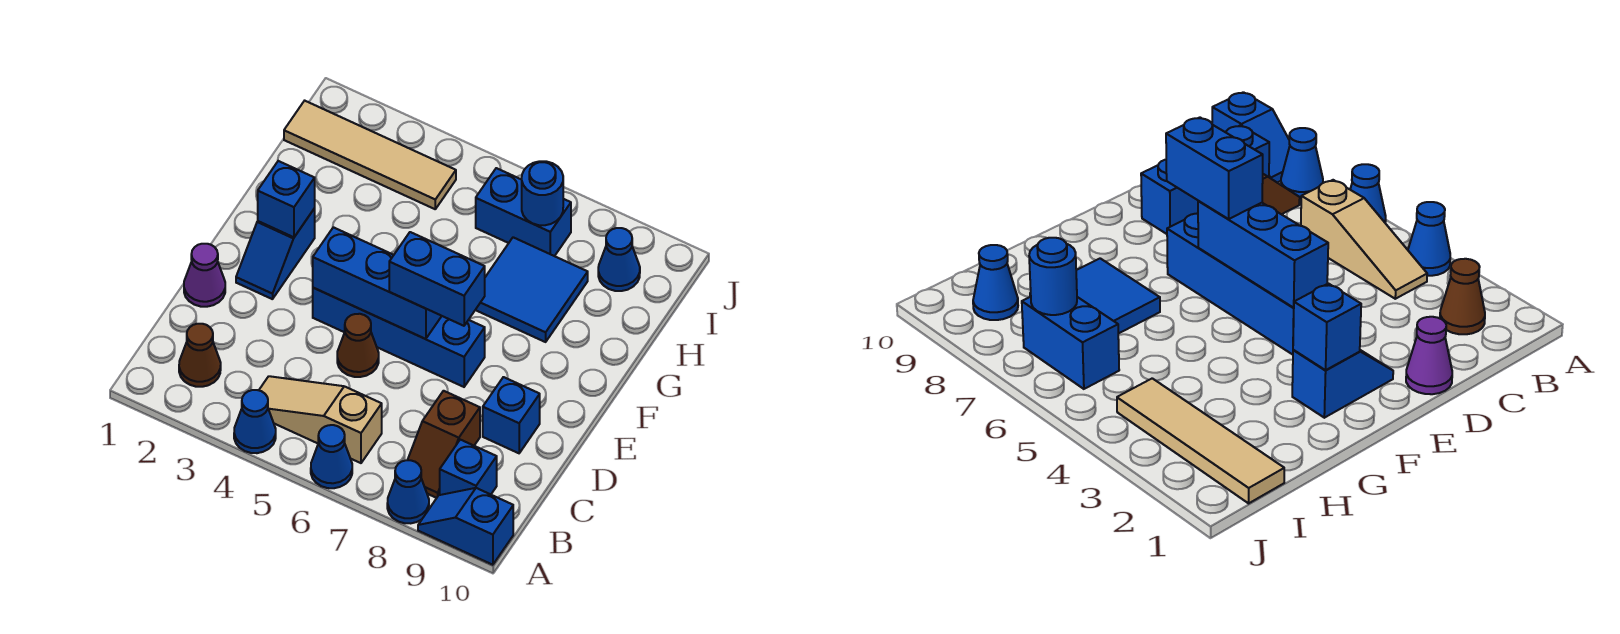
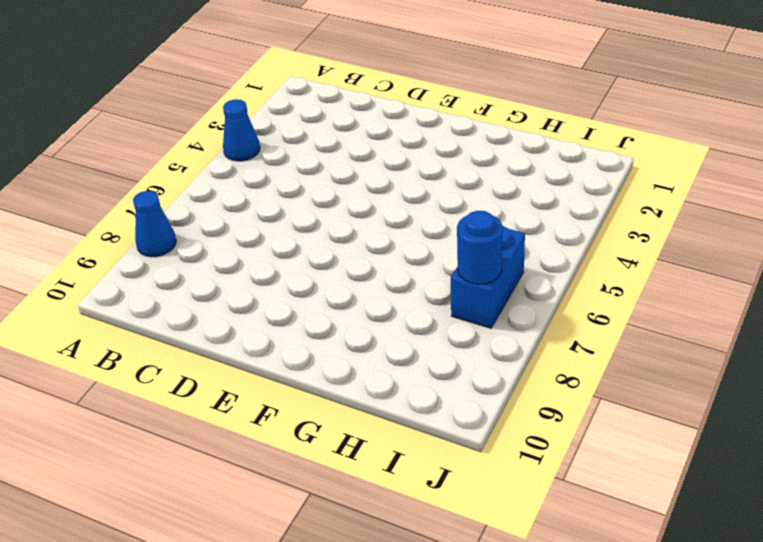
none -> blue cone A6 level 1
none -> blue slope A9:A10 level 1 top 10
none -> brown cone B2 level 1

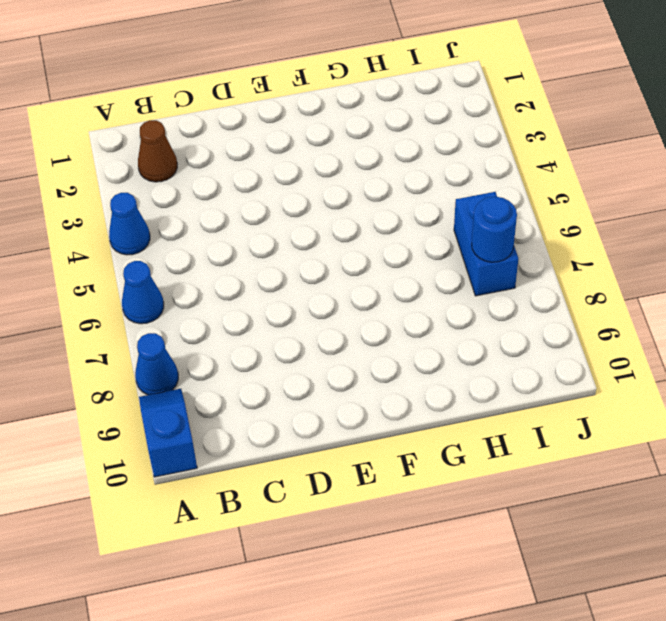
none -> tan slope B4:B6 level 1 top 6
none -> brown slope B8:C8 level 1 top C
none -> blue brick B9 level 1

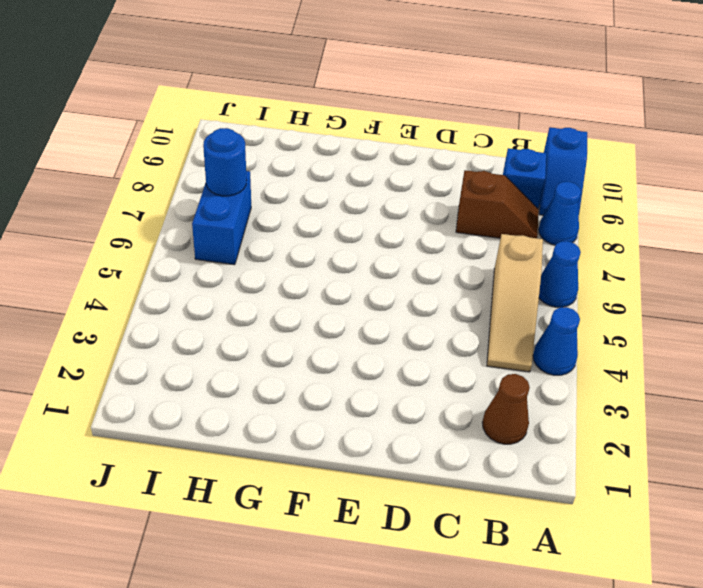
none -> purple cone D1 level 1
none -> brown cone D5 level 1
none -> blue brick D9 level 1

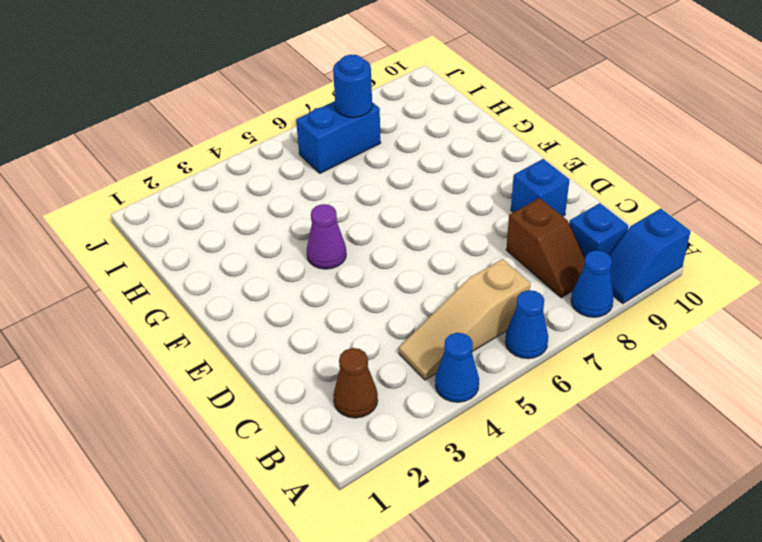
purple cone F4 level 1 -> purple cone D1 level 1
none -> brown cone D5 level 1
none -> blue slope E2:F2 level 1 top F
none -> blue brick E4:E7 level 1

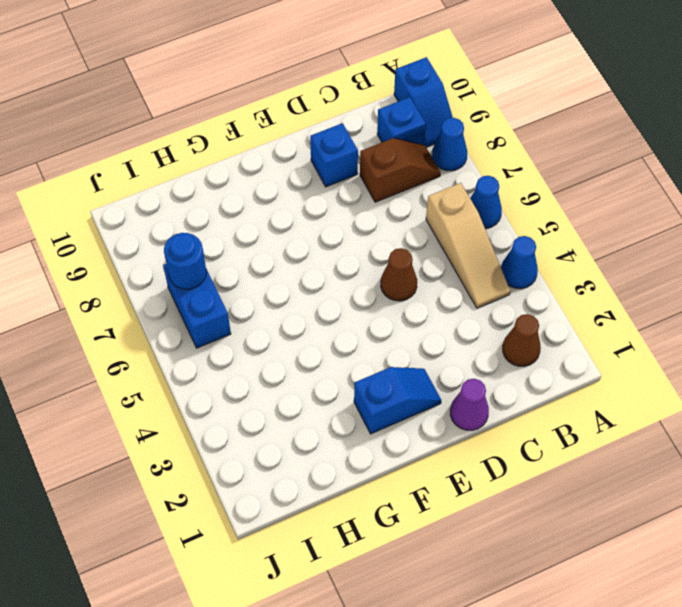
none -> blue brick E4:E7 level 1
none -> blue tile G7:H8 level 1
none -> tan tile I1:I4 level 1

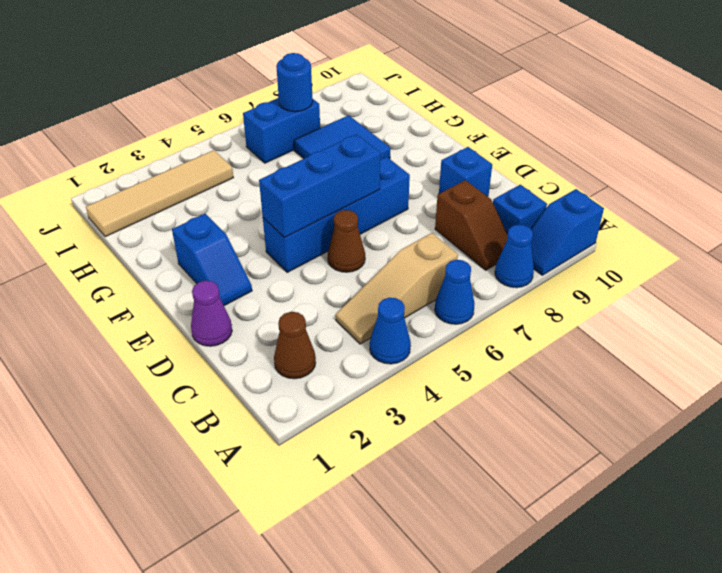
none -> blue cone I9 level 1
none -> blue brick F2 level 2
none -> blue brick E6:E7 level 3

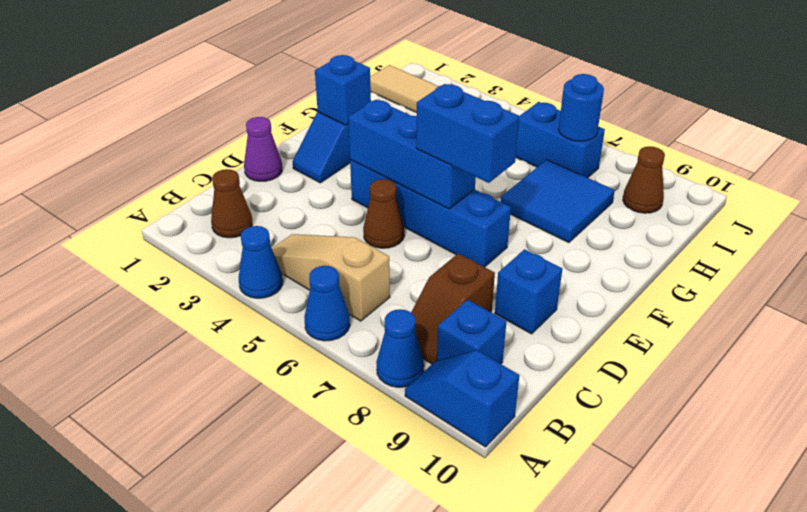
brown cone I9 level 1 -> blue cone I9 level 1

